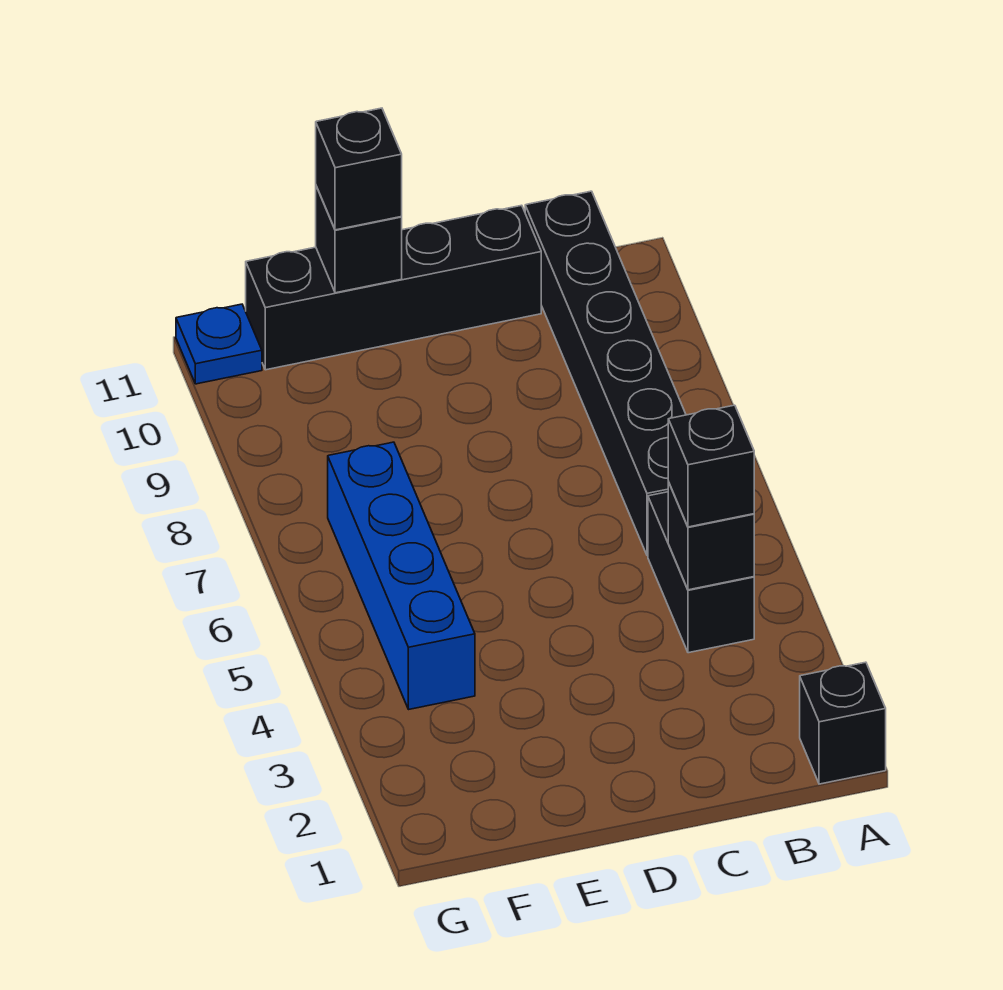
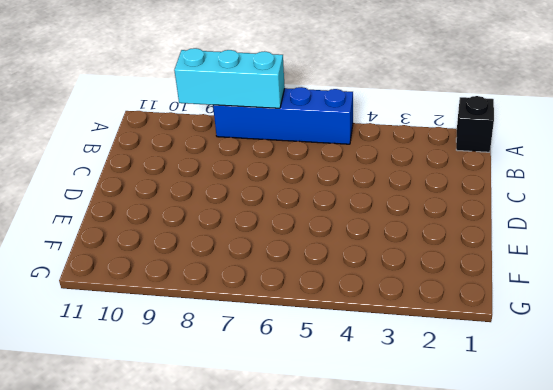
blue brick A5:A8 level 1 -> blue brick F4:F7 level 1
cyan brick A7:A9 level 2 -> none
none -> black brick B4:B5 level 1
none -> black brick B6:B11 level 1

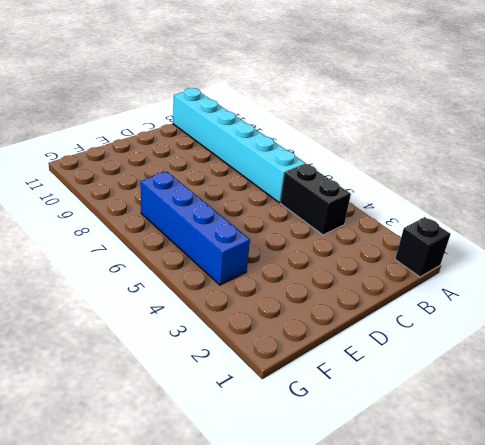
cyan brick B6:B11 level 1 -> black brick B6:B11 level 1
none -> black brick C11:F11 level 1
none -> blue plate G11 level 1

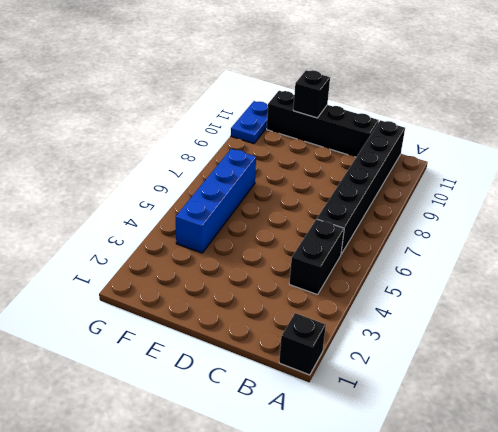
blue plate G10:G11 level 1 -> blue plate G11 level 1
none -> black brick B4 level 2
none -> black brick B4 level 3

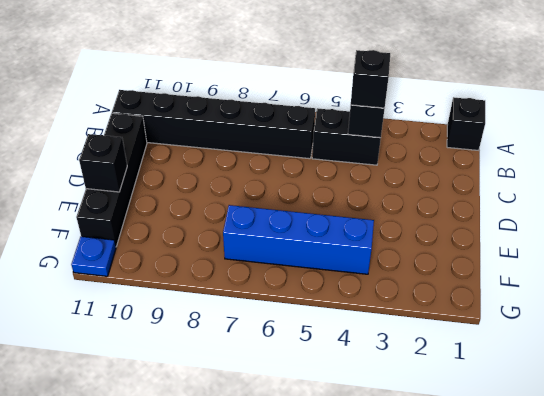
none -> black brick E11 level 3

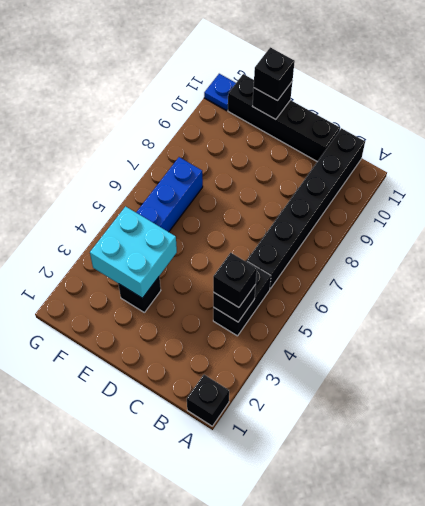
black brick E3 level 1 -> none
cyan brick E3:F4 level 2 -> none

